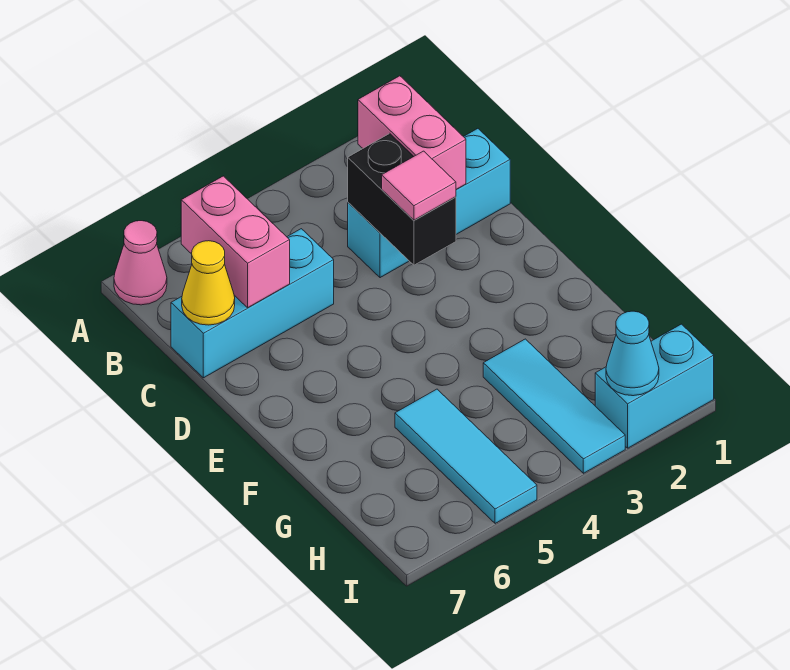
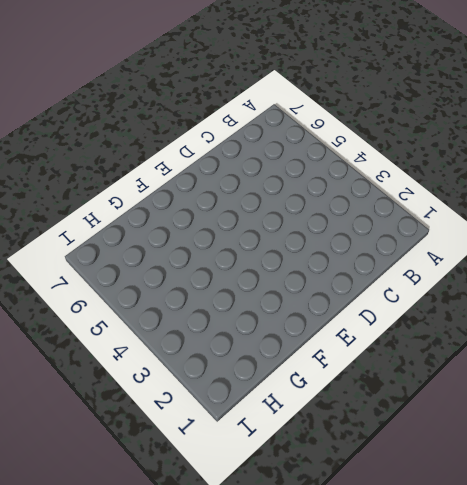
none -> pink cone A7 level 1
none -> cyan brick C1:C3 level 1
none -> cyan brick C5:C7 level 1

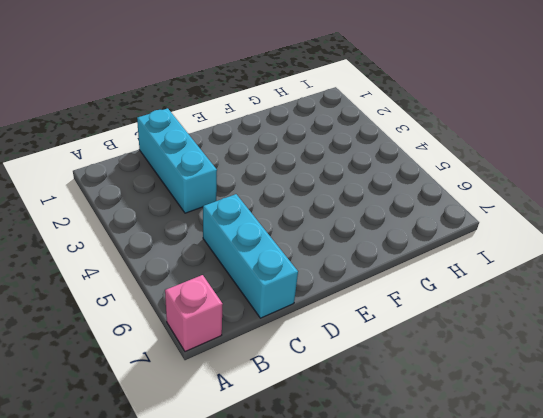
pink brick A7 level 1 -> pink cone A7 level 1
none -> cyan tile G3:I3 level 1
none -> cyan tile G5:I5 level 1
none -> cyan brick I1:I2 level 1

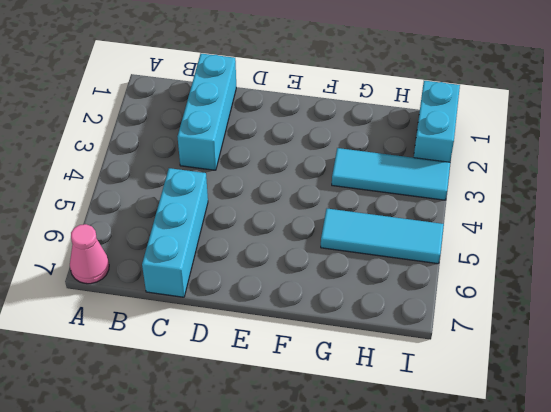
none -> pink brick B2:C2 level 2
none -> pink brick B6:C6 level 2
none -> black brick C3:D3 level 2

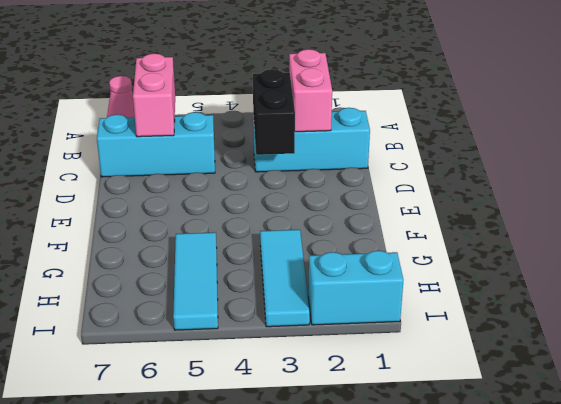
none -> yellow cone C7 level 2
none -> cyan cone I2 level 2
none -> pink tile D3 level 3

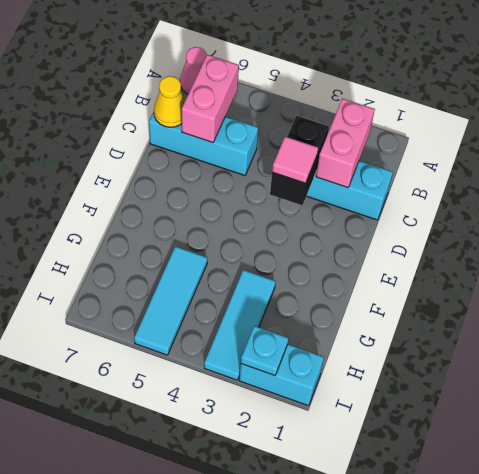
cyan plate I2 level 2 -> cyan cone I2 level 2

